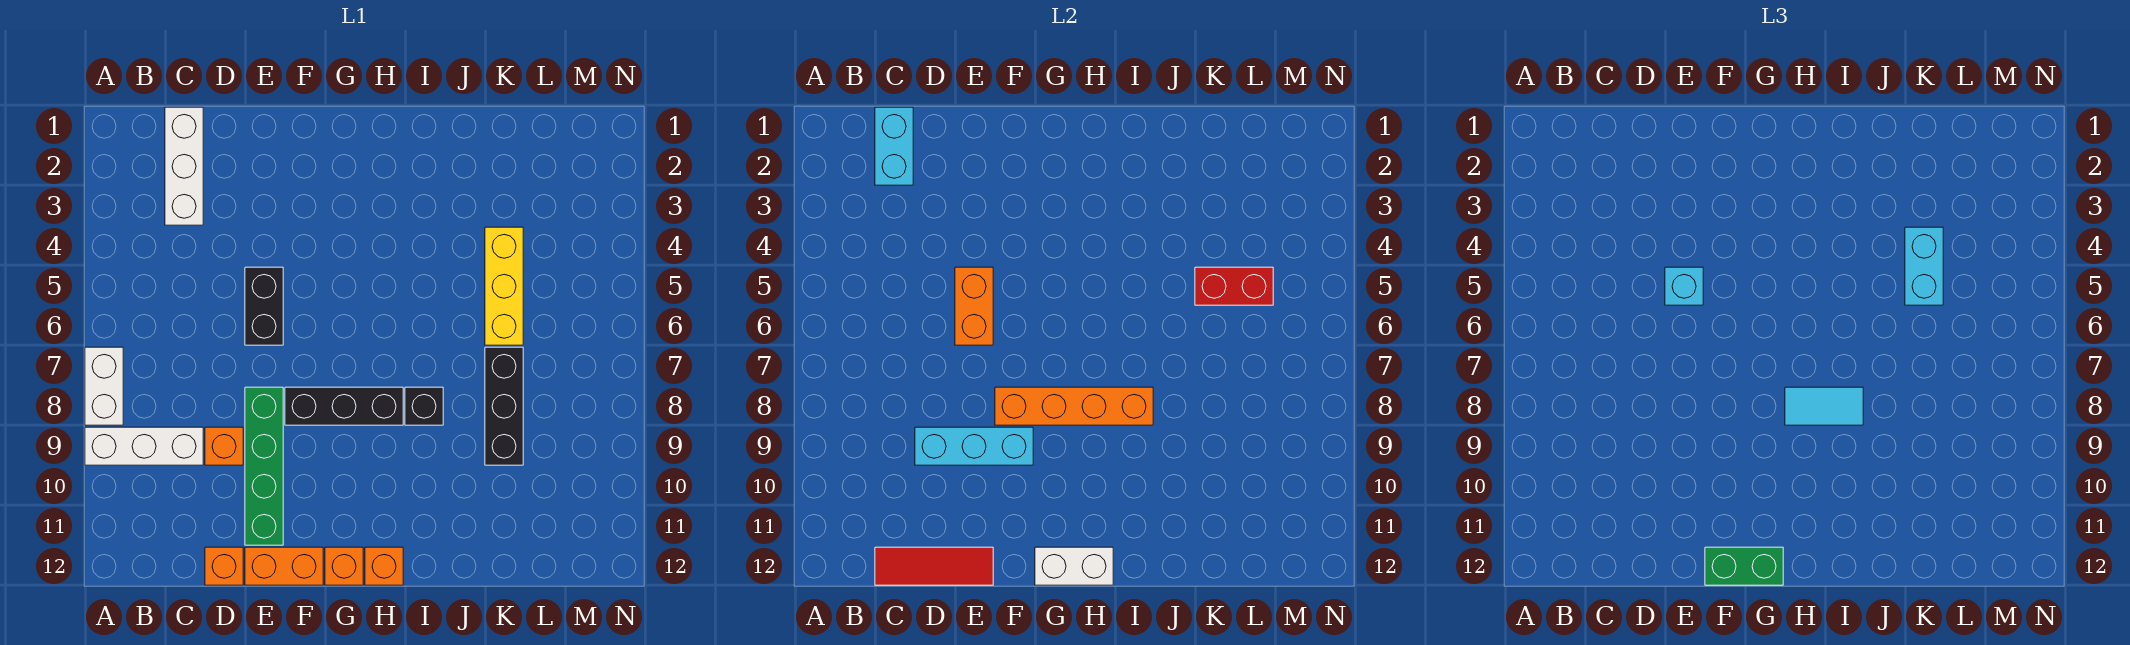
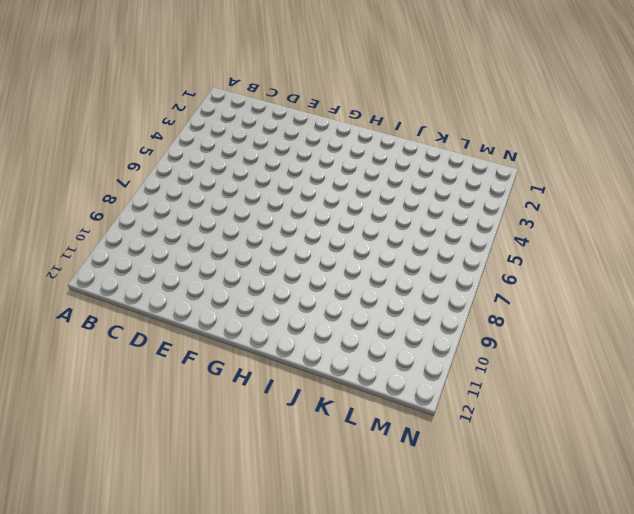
none -> white brick A7:A8 level 1
none -> white brick A9:C9 level 1
none -> white brick C1:C3 level 1

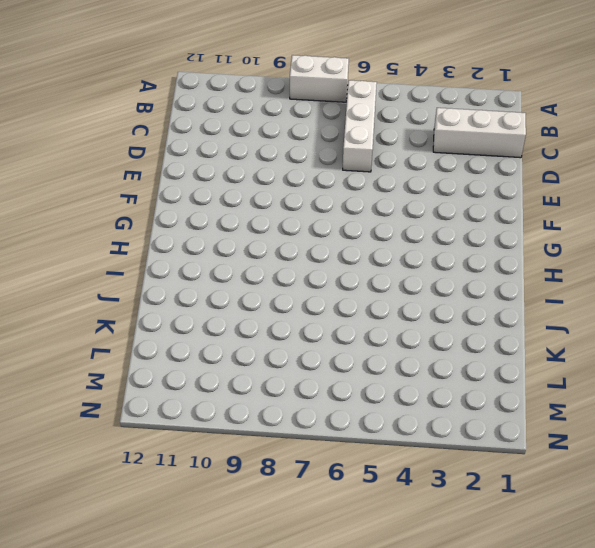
white brick B6:D6 level 1 -> white brick A9:C9 level 1
none -> orange brick D9 level 1
none -> orange brick D12 level 1
none -> black brick E5:E6 level 1

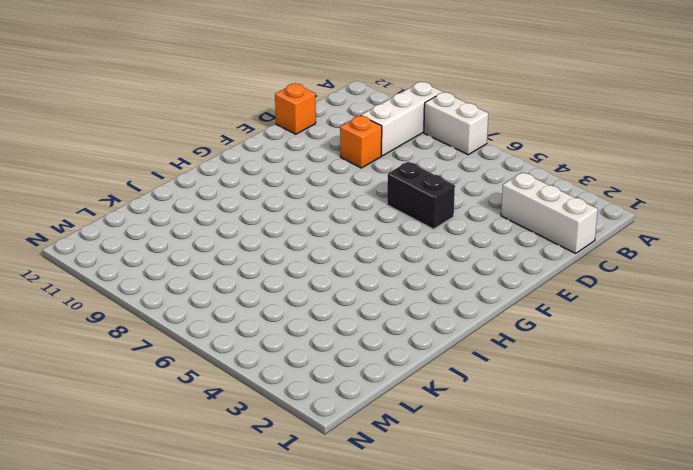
none -> green brick E8:E11 level 1
none -> orange brick E12:F12 level 1
none -> black brick F8:H8 level 1

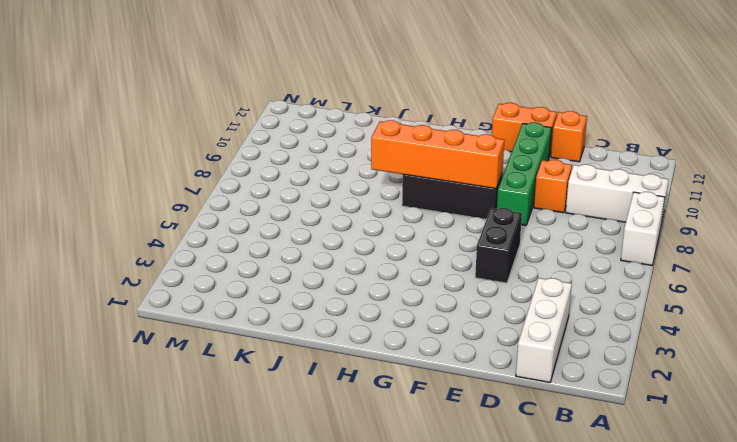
none -> orange brick G12 level 1
none -> orange brick H12 level 1
none -> black brick I8 level 1

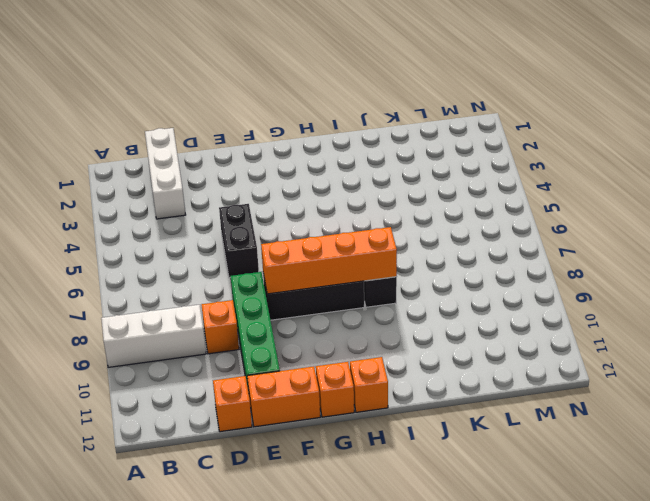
none -> white brick A7:A8 level 1
none -> yellow brick K4:K6 level 1
none -> black brick K7:K9 level 1

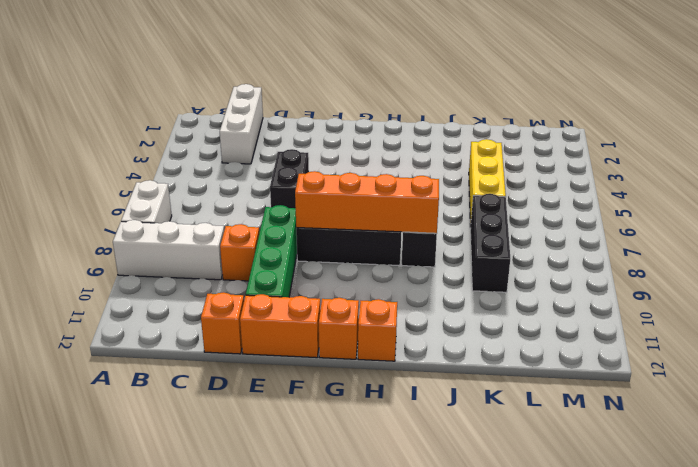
none -> cyan brick C1:C2 level 2
none -> red tile C12:E12 level 2
none -> cyan brick D9:F9 level 2

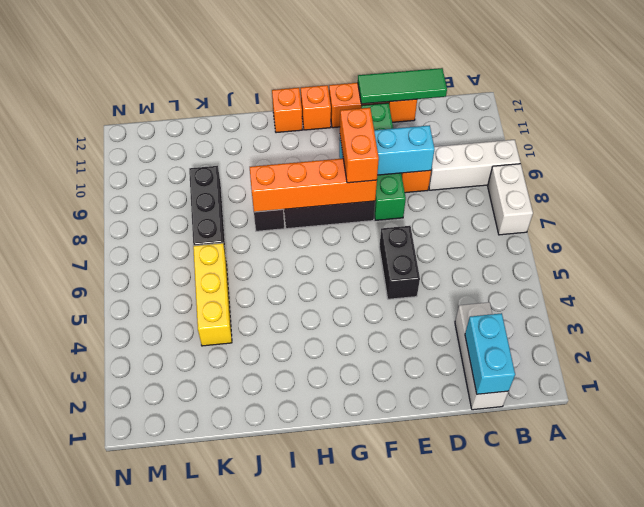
green tile C12:E12 level 2 -> red tile C12:E12 level 2
orange brick F8:F9 level 3 -> orange brick E5:E6 level 2
none -> white brick G12:H12 level 2
none -> red brick K5:L5 level 2
none -> cyan brick E5 level 3

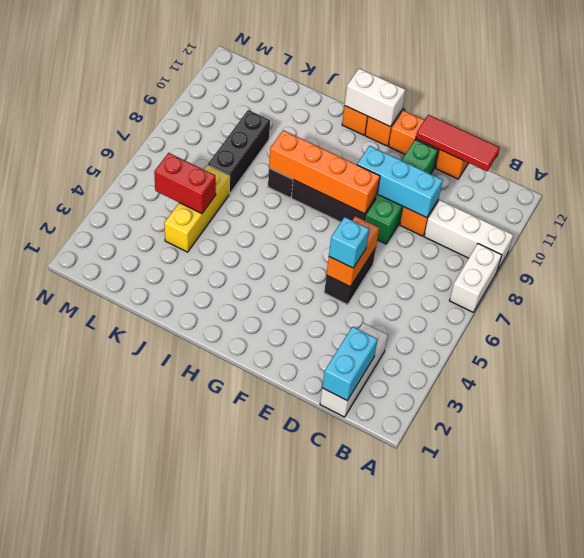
none -> green brick F12:G12 level 3
none -> cyan tile H8:I8 level 3
none -> cyan brick K4:K5 level 3

